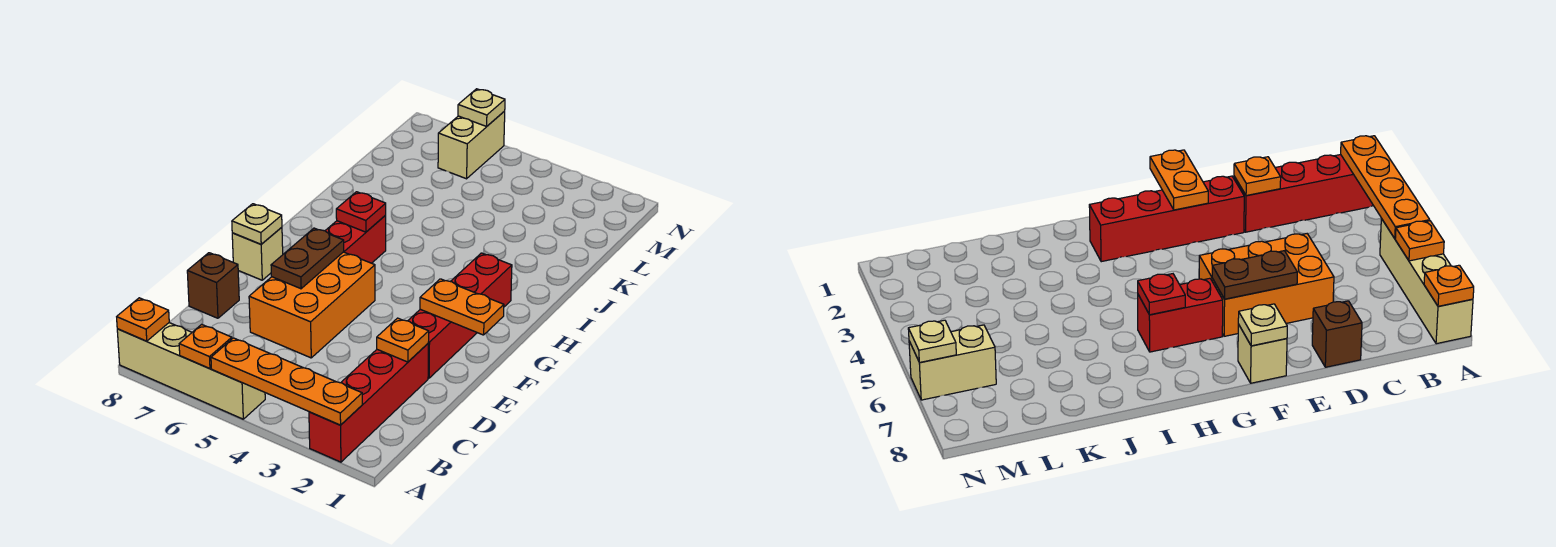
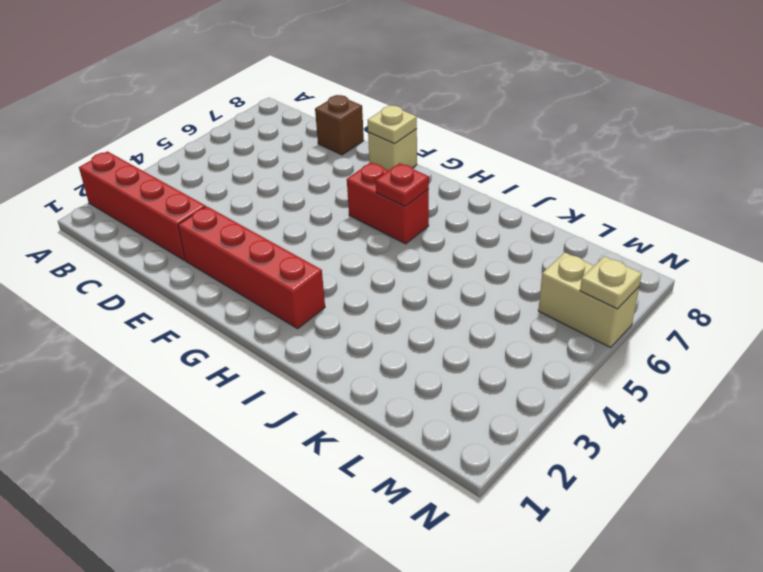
none -> tan brick A5:A8 level 1
none -> orange brick D5:F6 level 1
none -> orange plate A2:A5 level 2

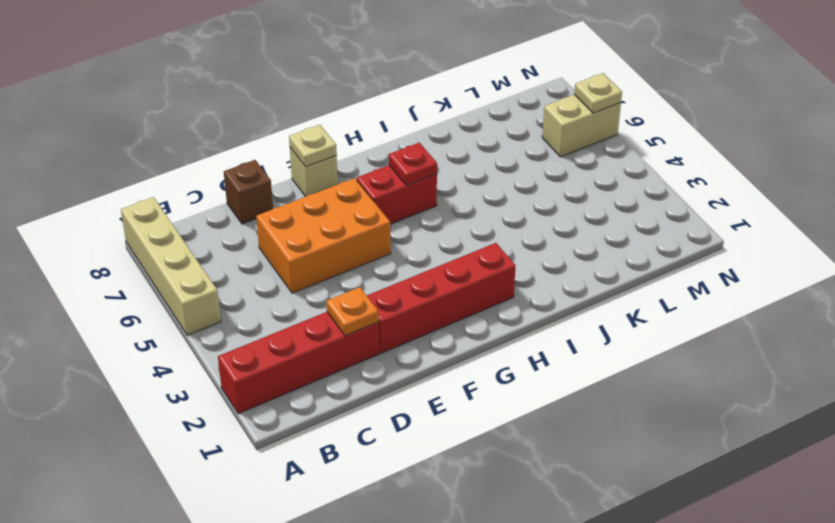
none -> orange plate A2:A5 level 2
none -> orange plate A6 level 2
none -> orange plate A8 level 2

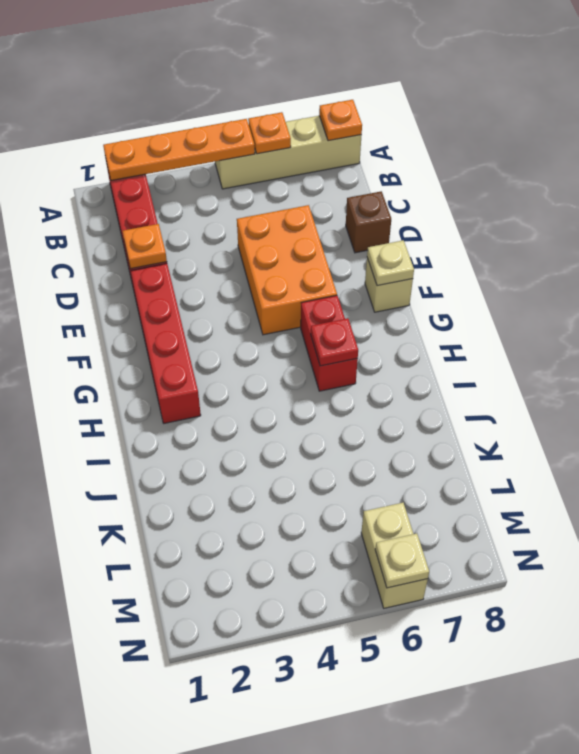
none -> brown plate E6:F6 level 2
none -> orange plate F1:F2 level 2

